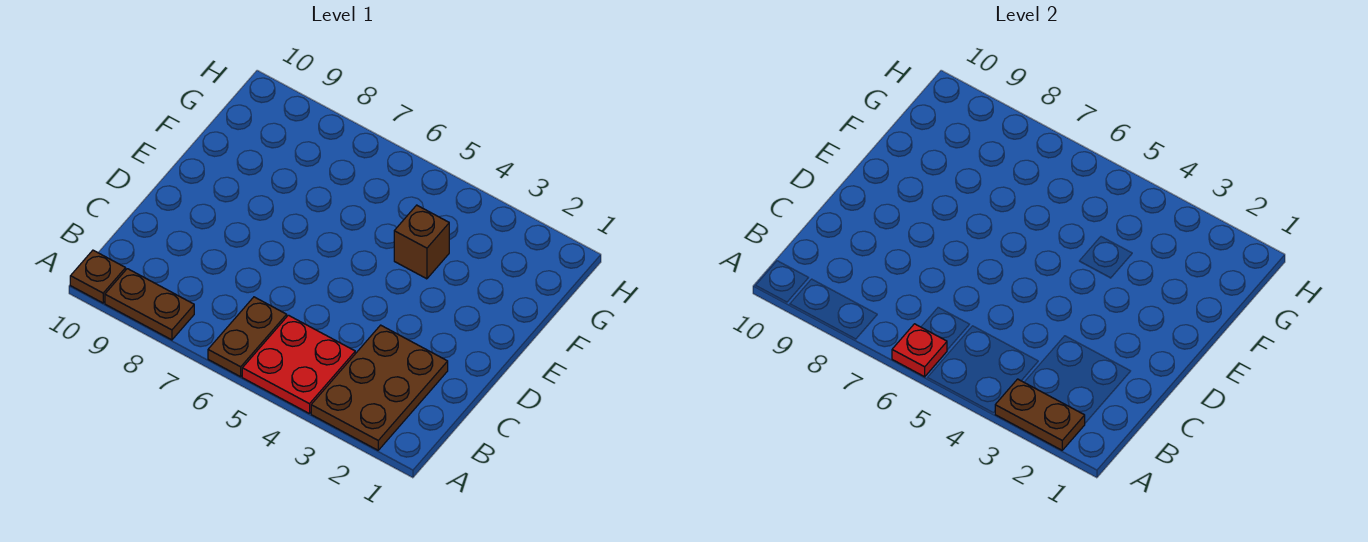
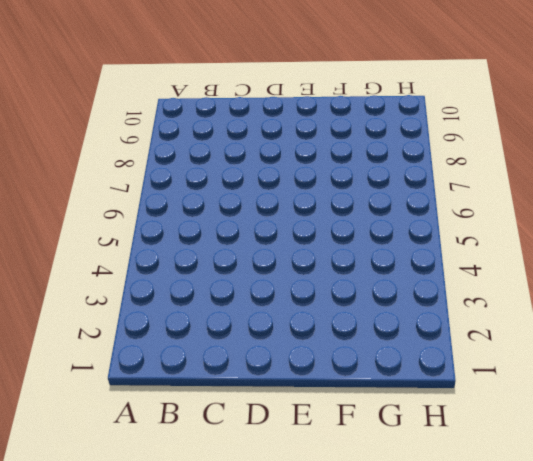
none -> brown plate A2:C3 level 1
none -> red plate A4:B5 level 1

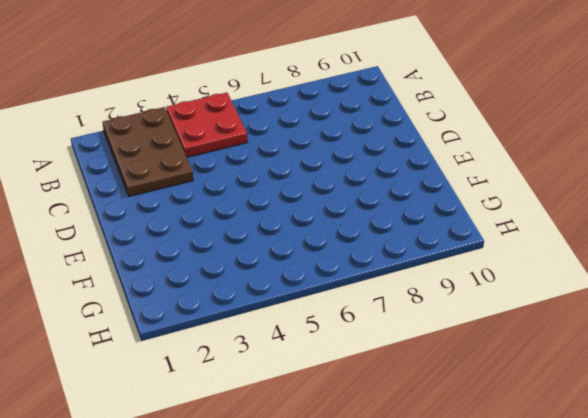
none -> brown plate A6:B6 level 1
none -> brown plate A8:A9 level 1

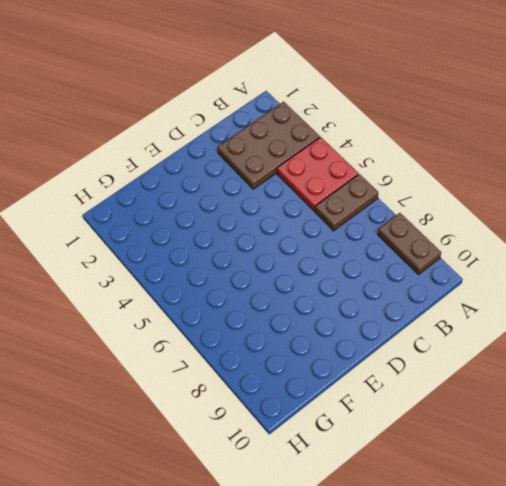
none -> brown plate A10 level 1
none -> brown brick F4 level 1

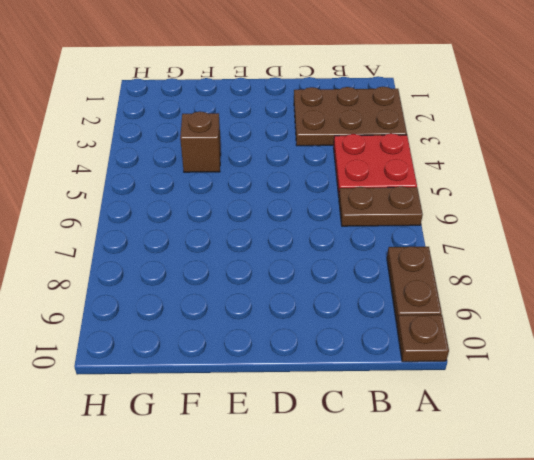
none -> brown plate A2:A3 level 2
none -> red plate A6 level 2

